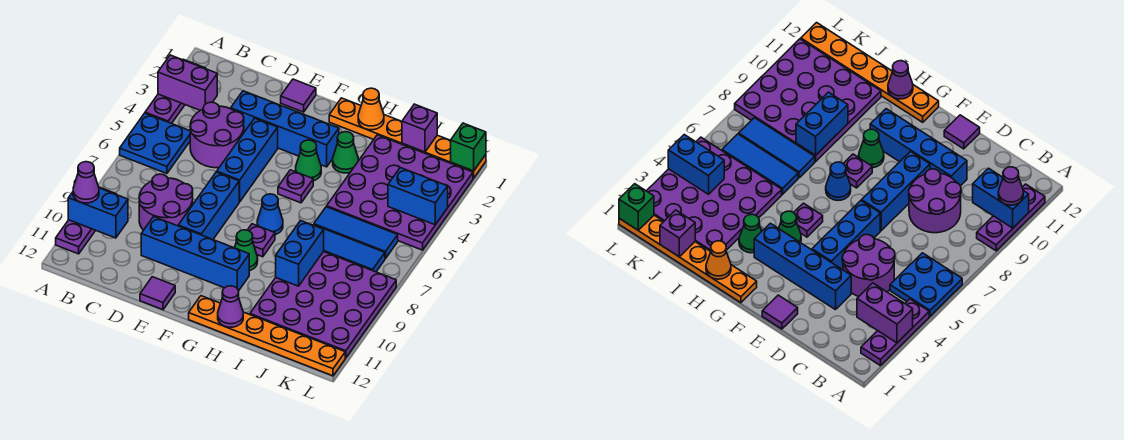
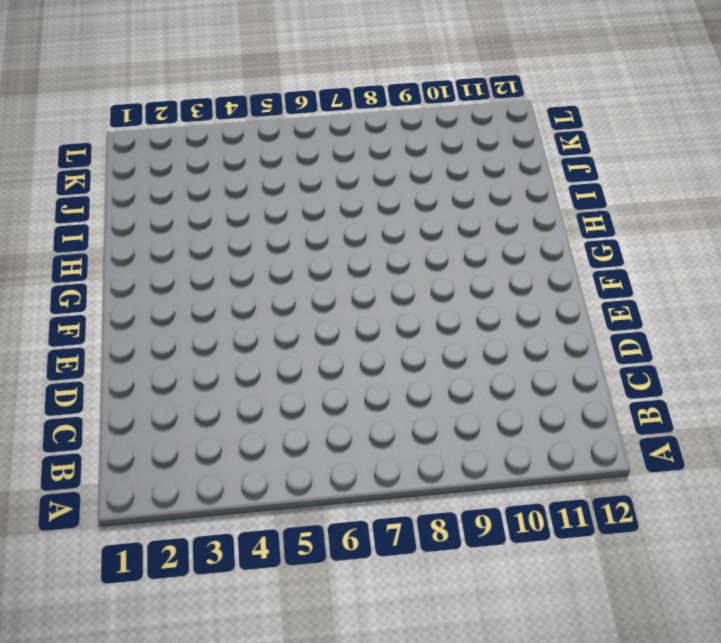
none -> purple plate A2:A4 level 1
none -> blue plate A5:B6 level 1
none -> purple plate A9:A11 level 1
none -> purple round brick C4:D5 level 1

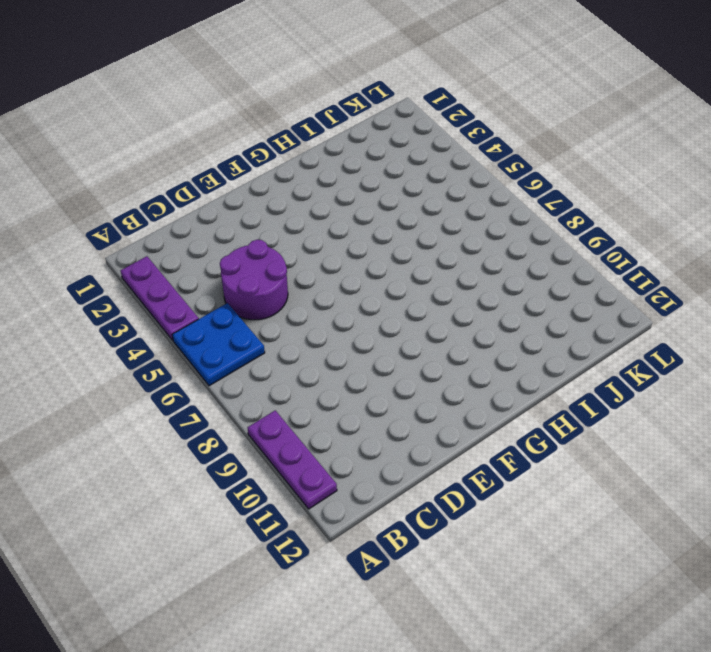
none -> purple round brick C8:D9 level 1
none -> blue brick D3:G3 level 1
none -> blue brick D10:G10 level 1
none -> purple tile E1 level 1

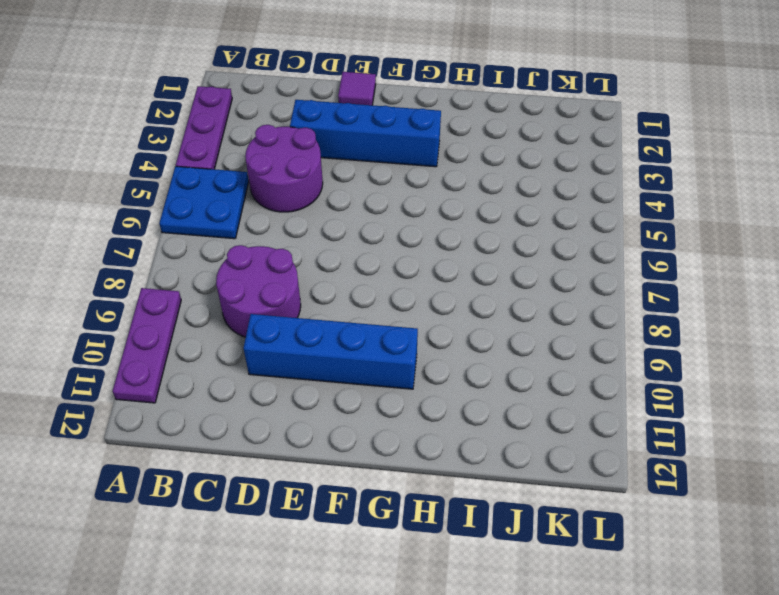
none -> blue brick E4:E6 level 1
none -> blue brick E7:E9 level 1
none -> purple tile E12 level 1
none -> orange plate G1:L1 level 1

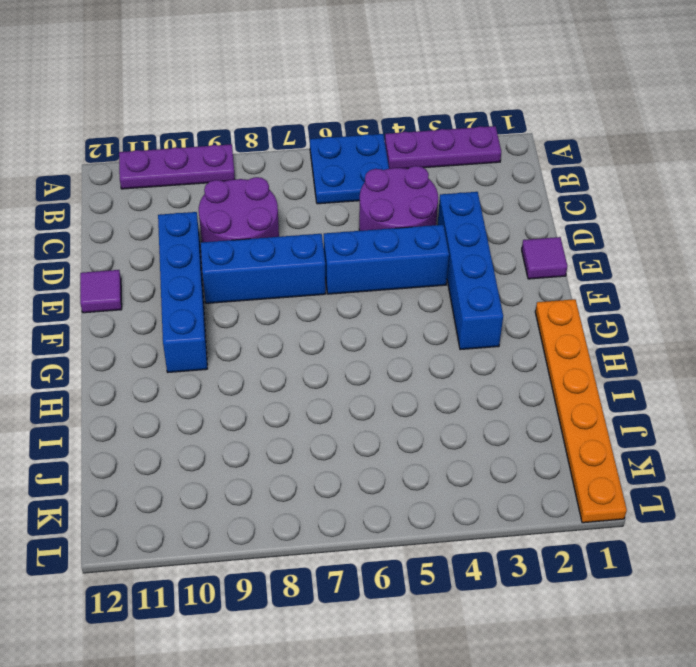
none -> green cone G4 level 1
none -> purple plate G5 level 1
none -> blue cone G7 level 1
none -> purple plate G8 level 1

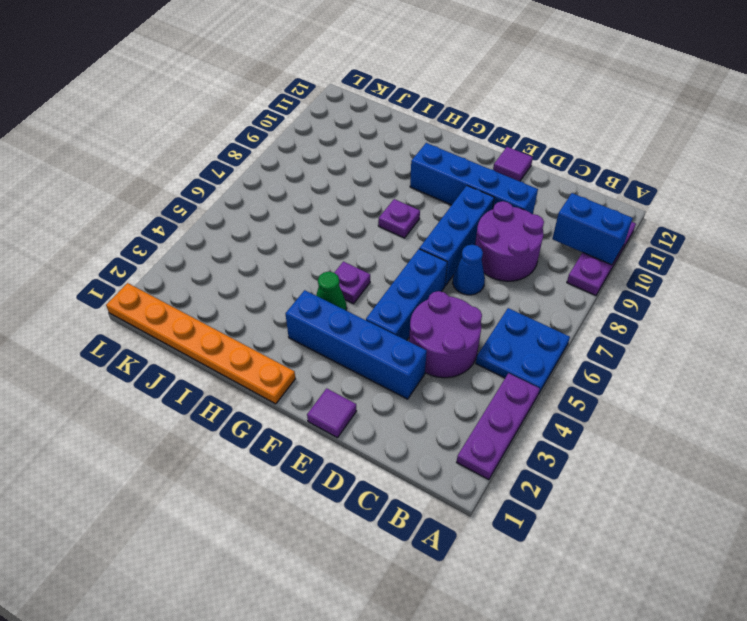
blue cone D7 level 1 -> blue cone G7 level 1
none -> green cone G9 level 1
none -> orange plate G12:L12 level 1
none -> green cone H3 level 1
none -> purple plate I2:L5 level 1

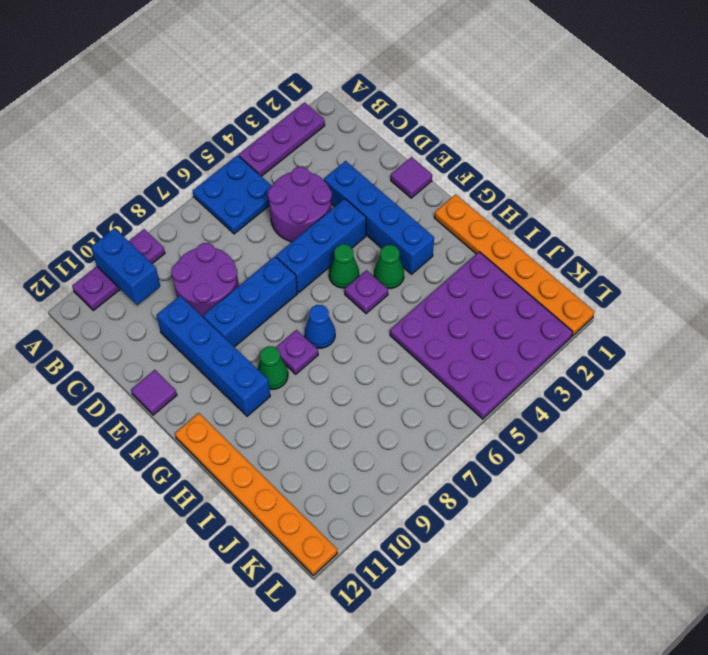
green cone F5 level 1 -> green cone H3 level 1
none -> blue tile I6:K6 level 1
none -> blue tile I7:K7 level 1
none -> purple plate I8:L11 level 1
none -> purple brick A3:B3 level 2

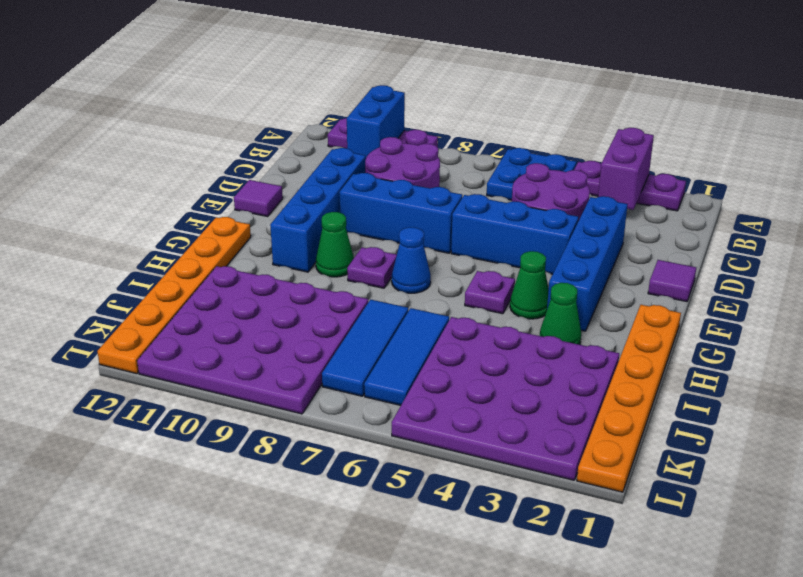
none -> orange cone H1 level 2
none -> purple cone H12 level 2
none -> blue brick I8:I9 level 2
none -> purple brick J1 level 2

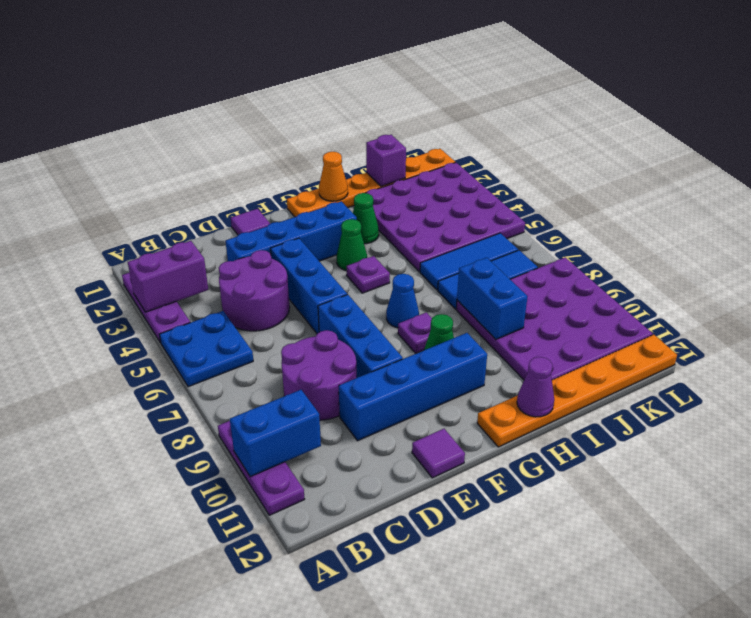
none -> blue brick K4:L4 level 2
none -> green brick L1 level 2
none -> purple cone A10 level 3

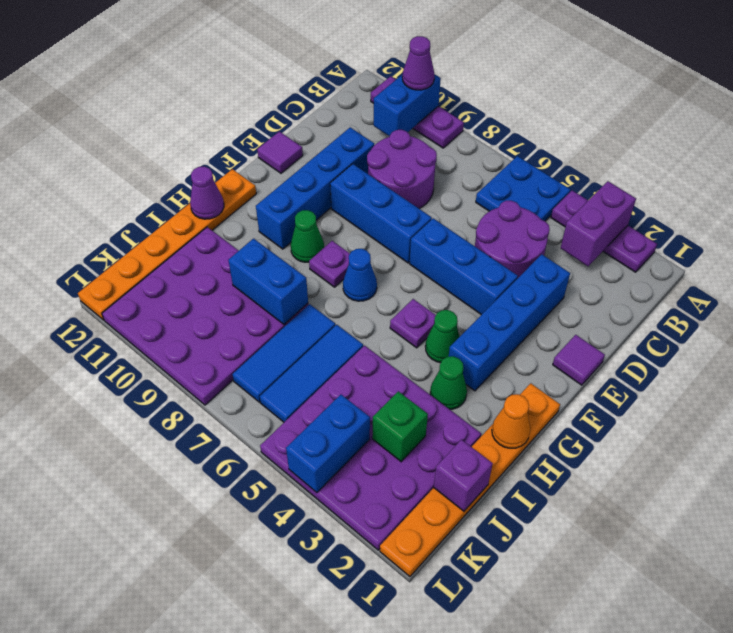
green brick J3 level 2 -> green brick L1 level 2

